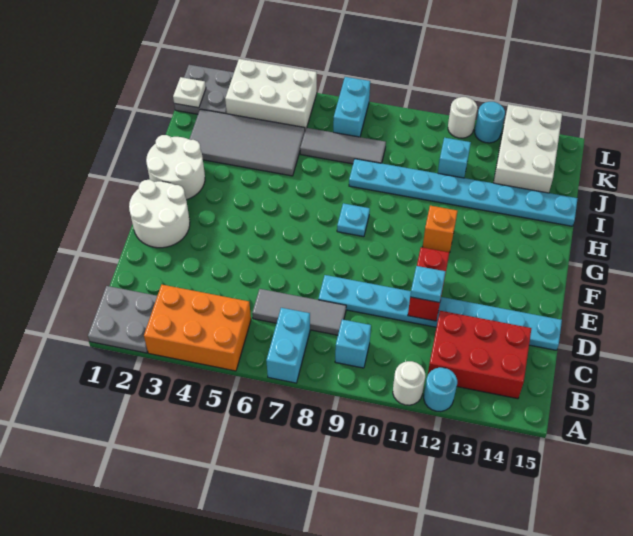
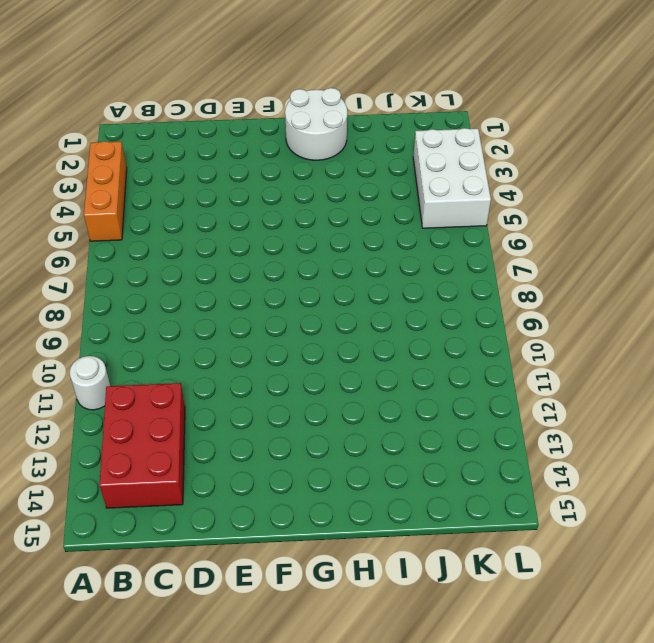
orange brick A3:A5 level 1 -> orange brick A3:B5 level 1
none -> grey plate A1:B2 level 1
none -> cyan brick A7:B7 level 1
none -> cyan round brick A12 level 1

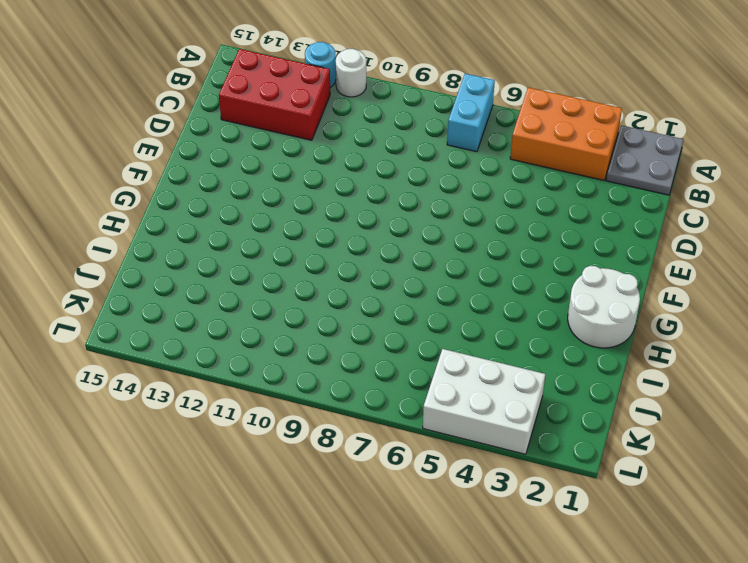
none -> cyan brick B9 level 1
none -> grey tile C6:C8 level 1
none -> cyan plate D8:D15 level 1

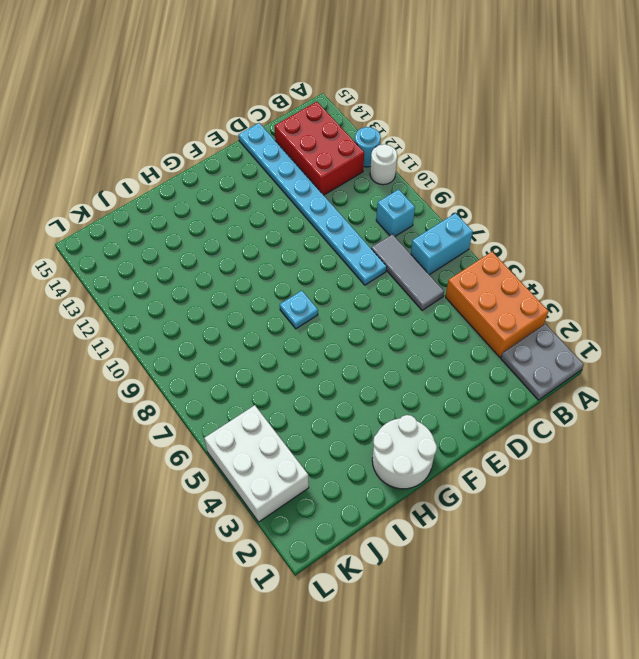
none -> white round brick E1:F2 level 1
none -> orange brick G11 level 1
none -> grey tile I2:J5 level 1

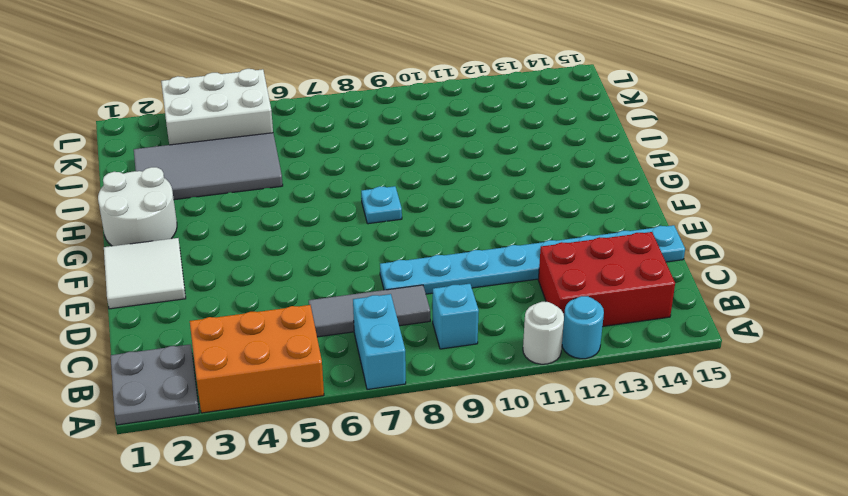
white tile E1:F2 level 1 -> white round brick E1:F2 level 1
none -> orange brick G11 level 1
none -> cyan plate I8:I15 level 1
none -> grey tile J6:J8 level 1

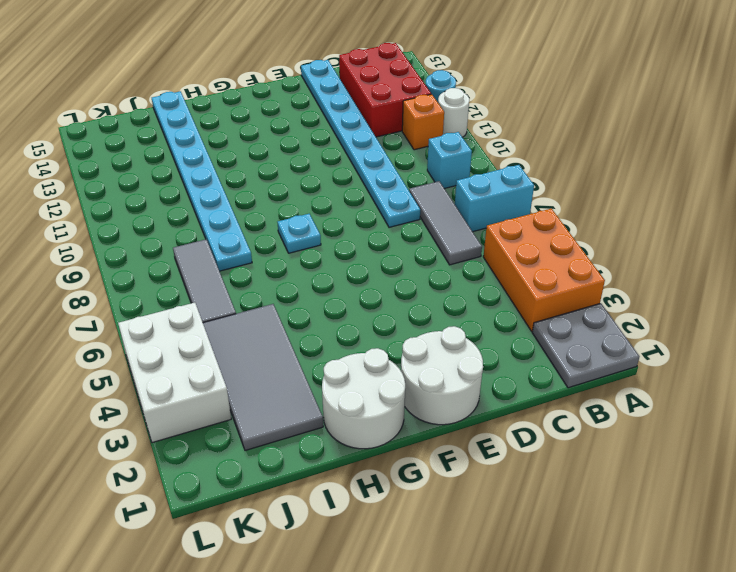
orange brick B11 level 1 -> orange brick G11 level 1
none -> cyan brick J11 level 1
none -> white brick J13:L14 level 1
none -> grey plate K1:L2 level 1

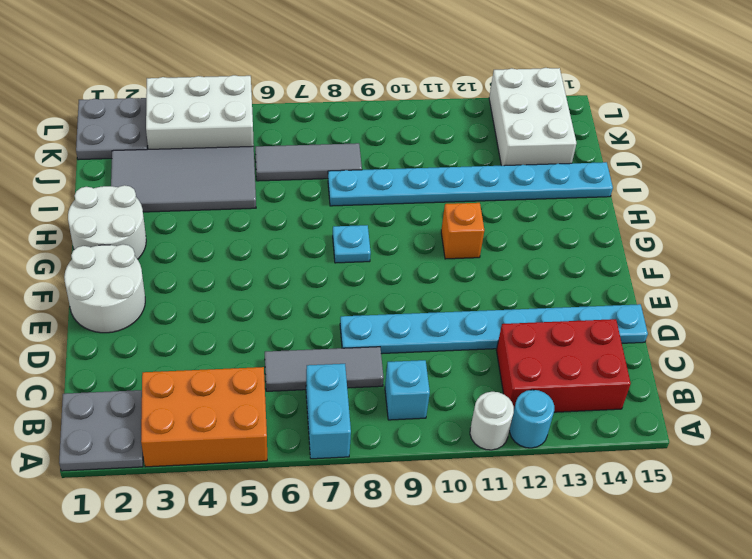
none -> cyan brick J11 level 1
none -> cyan brick K7:L7 level 1
none -> white round brick L11 level 1

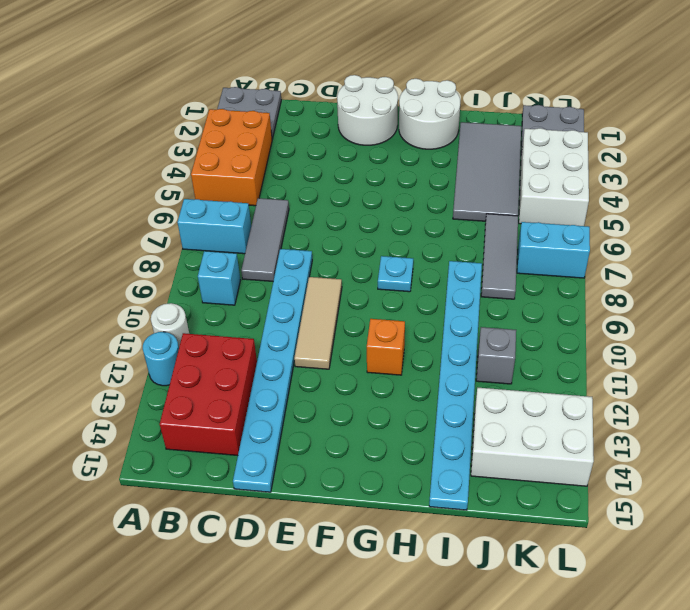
tan tile E9:E11 level 1 -> none
grey brick J11 level 1 -> cyan brick J11 level 1
none -> white round brick L11 level 1
none -> cyan round brick L12 level 1
none -> red brick D11:E11 level 2

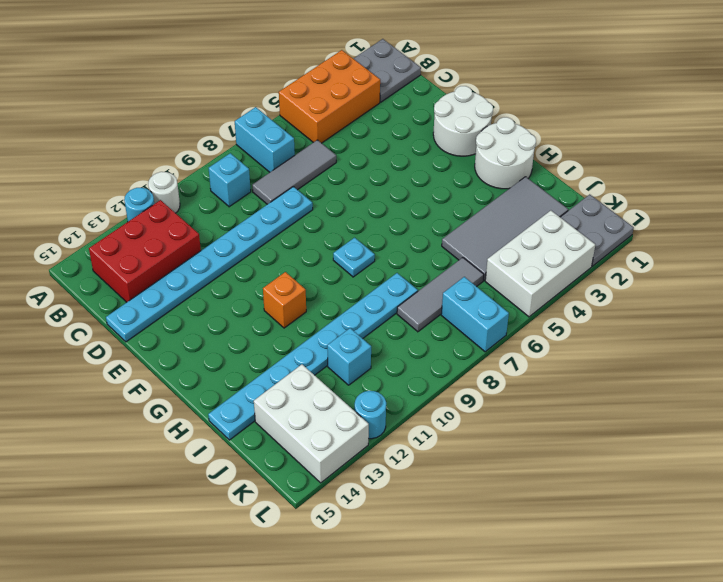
none -> white round brick L11 level 1
none -> red brick D11:E11 level 2
none -> white plate K1 level 2

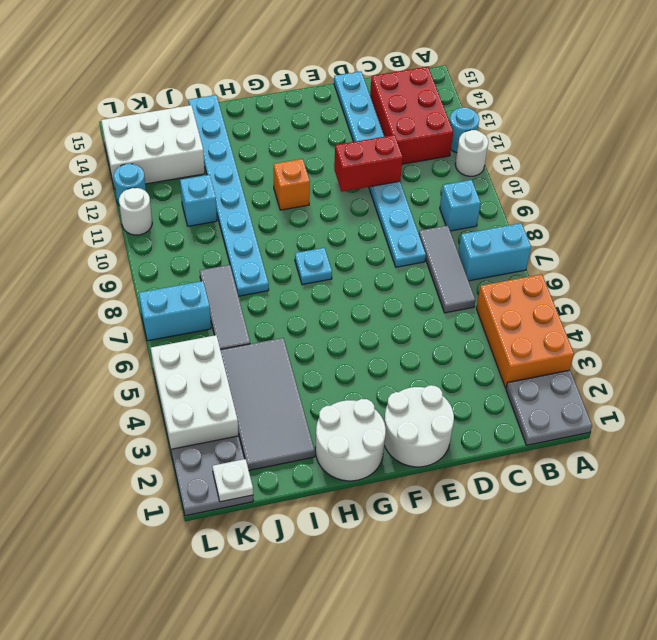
none -> cyan plate D11 level 3

